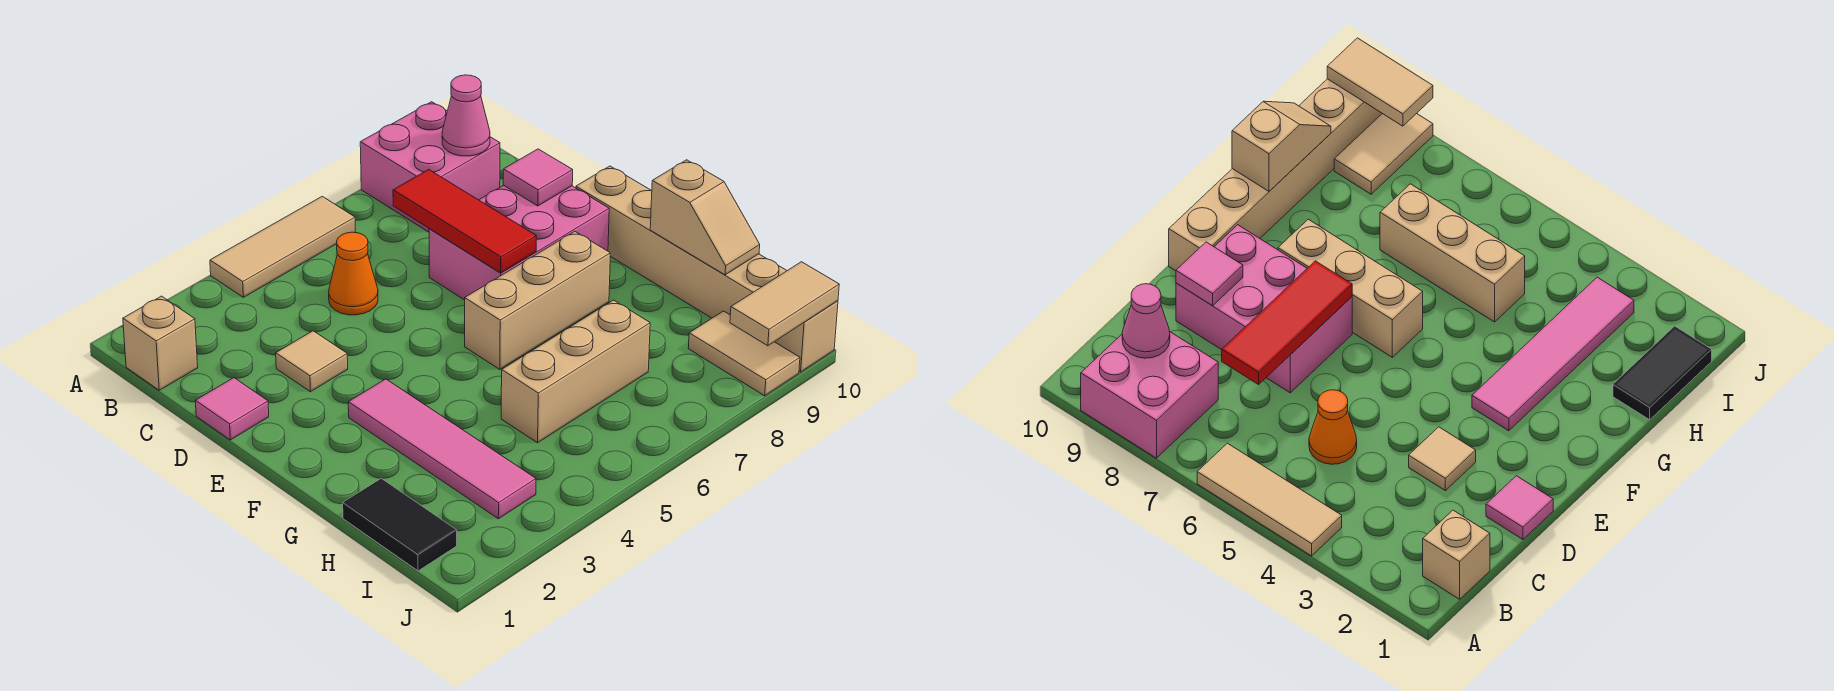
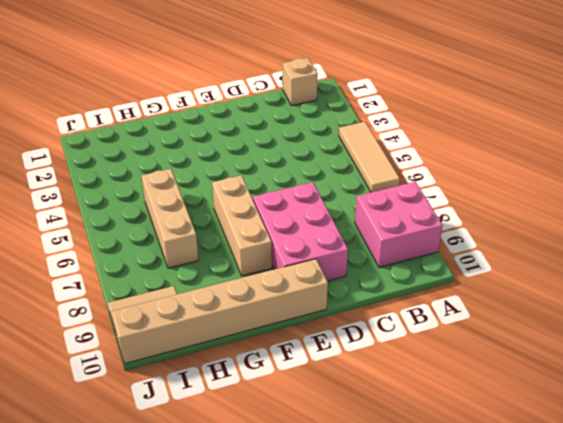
none -> orange cone C5 level 1
none -> pink tile D1 level 1
none -> tan tile D3 level 1

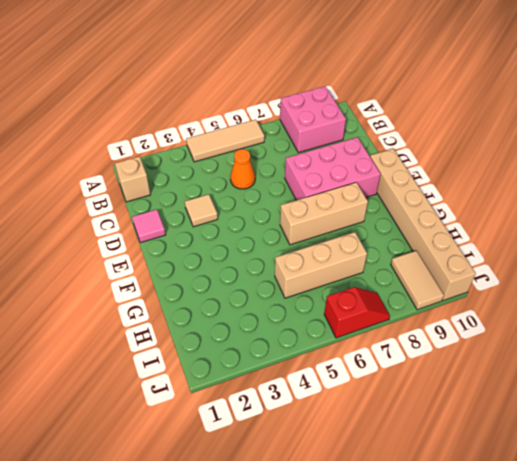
red slope J6:J7 level 1 top 6 -> none
none -> pink tile F3:I3 level 1
none -> black tile H1:I1 level 1
none -> pink cone B9 level 2

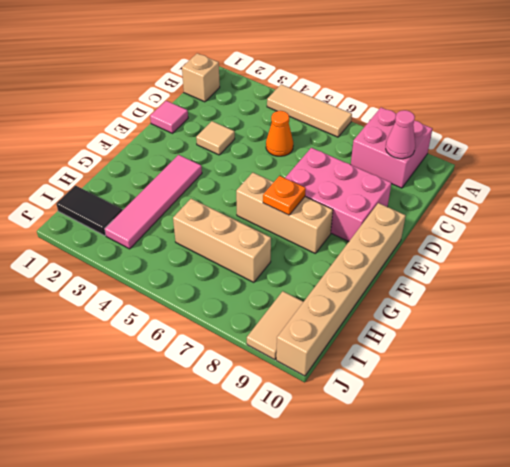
orange plate F7 level 2 -> none
black tile I1:I2 level 1 -> black tile H1:I1 level 1
none -> red tile C7:E7 level 2
none -> pink tile D9 level 2
none -> tan slope G10:H10 level 2 top G

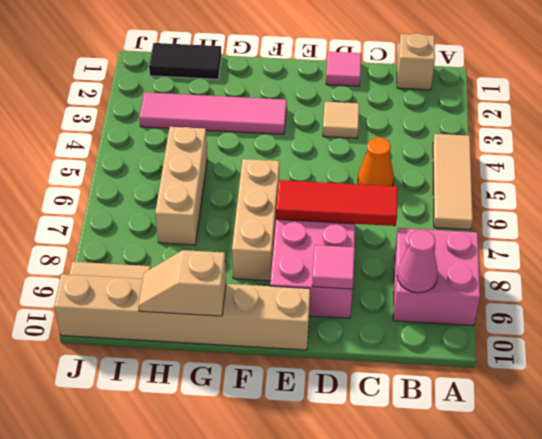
none -> tan tile J9:J10 level 2

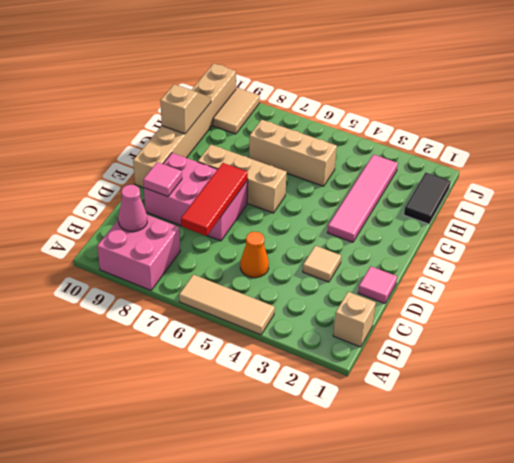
none -> tan tile J9:J10 level 2

